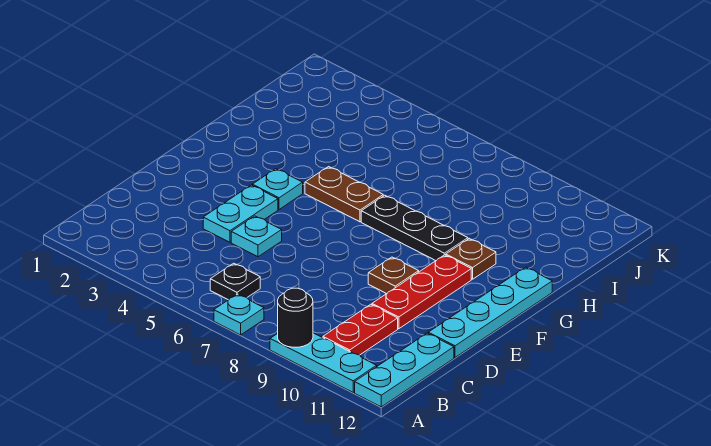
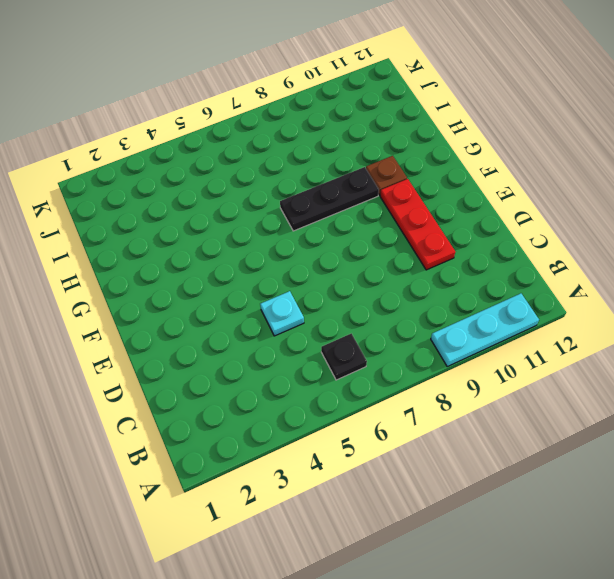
none -> cyan plate A7 level 1
none -> cyan plate A12:C12 level 1
none -> red plate B10:C10 level 1

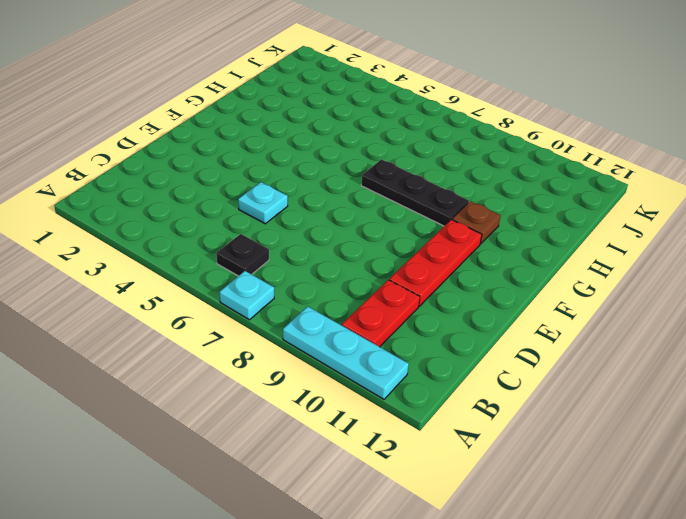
none -> cyan plate A12:C12 level 1
none -> cyan plate D4:E4 level 1
none -> cyan plate D12:G12 level 1

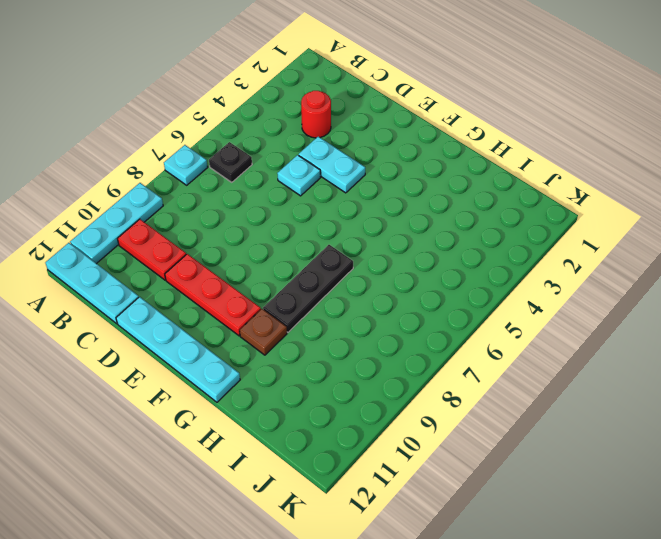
red round brick C3 level 1 -> none
none -> brown plate E9 level 1
none -> cyan plate F4 level 1
none -> brown plate G5:G6 level 1

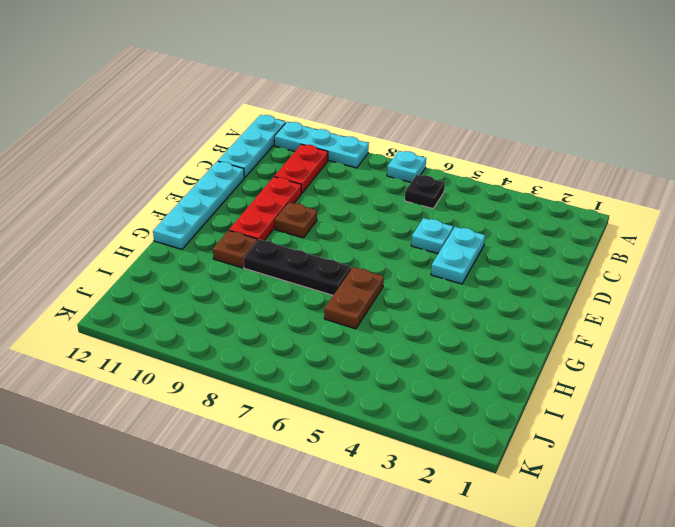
brown plate G6:H6 level 1 -> brown plate G5:G6 level 1
none -> cyan plate F4 level 1
none -> black round brick A9 level 2

